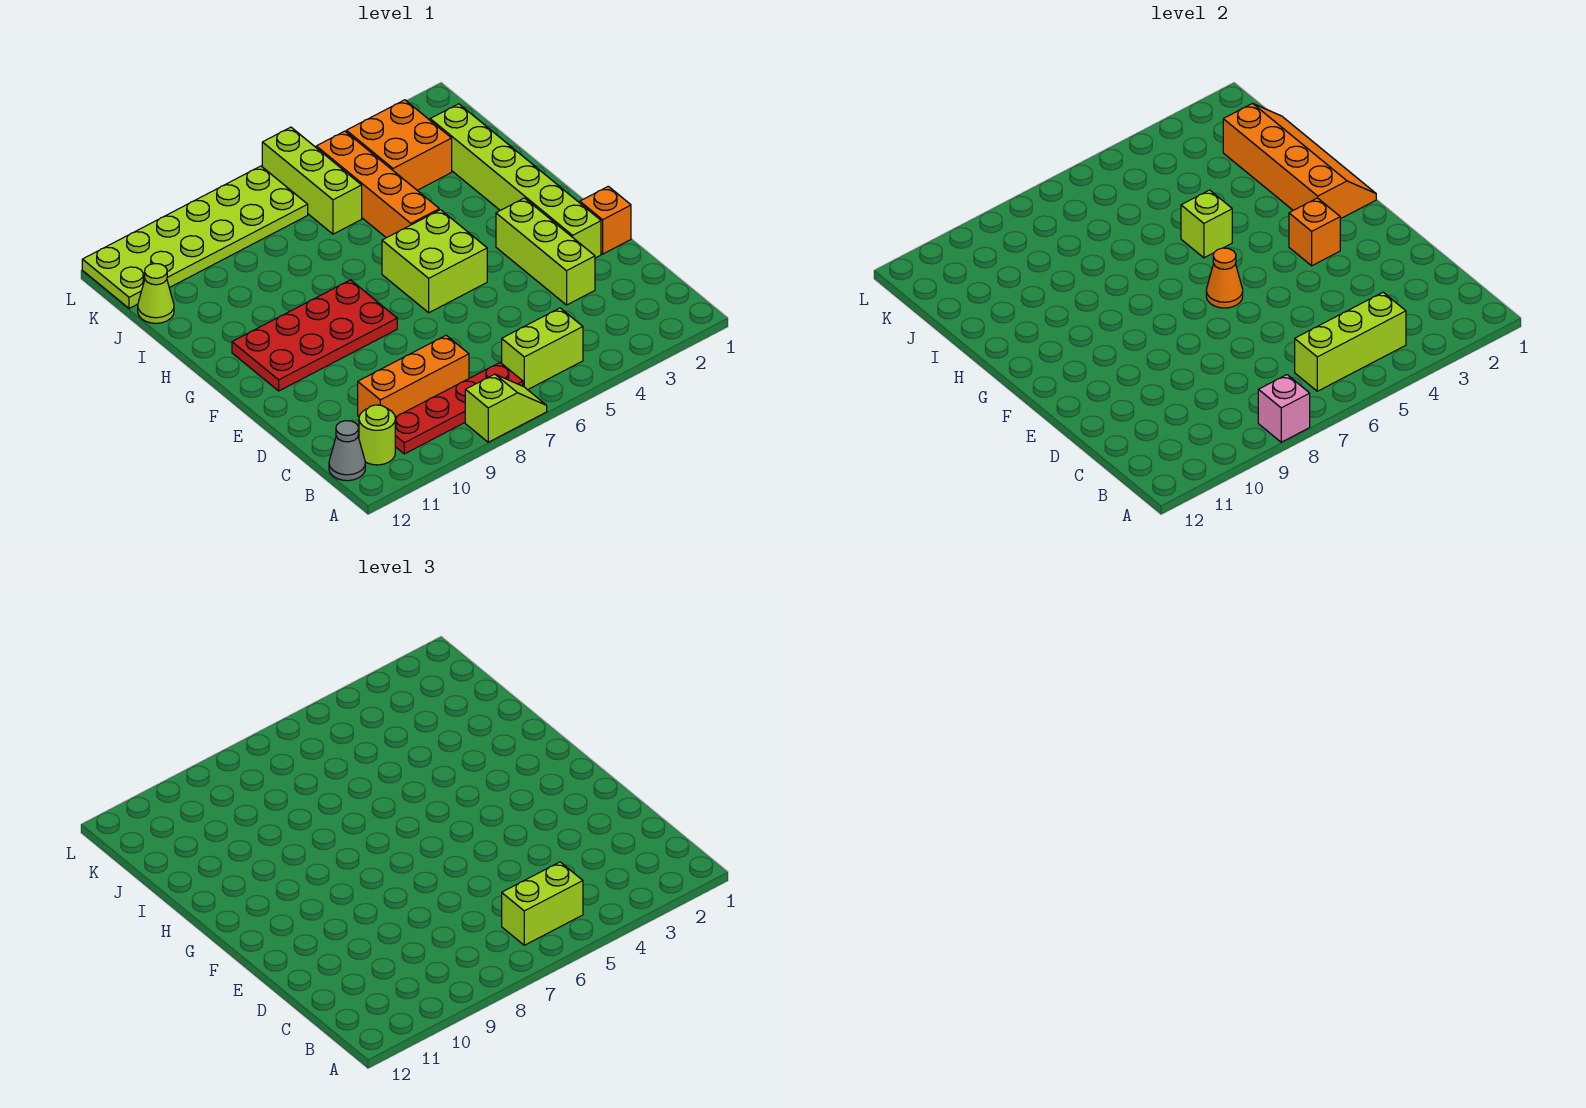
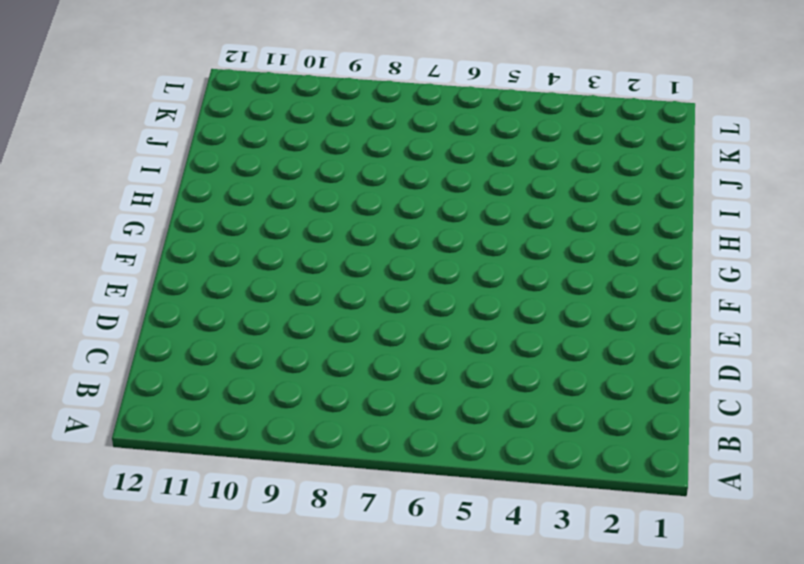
none -> lime slope A7:A8 level 1 top 8
none -> lime brick B5:B6 level 1
none -> red plate B7:B10 level 1

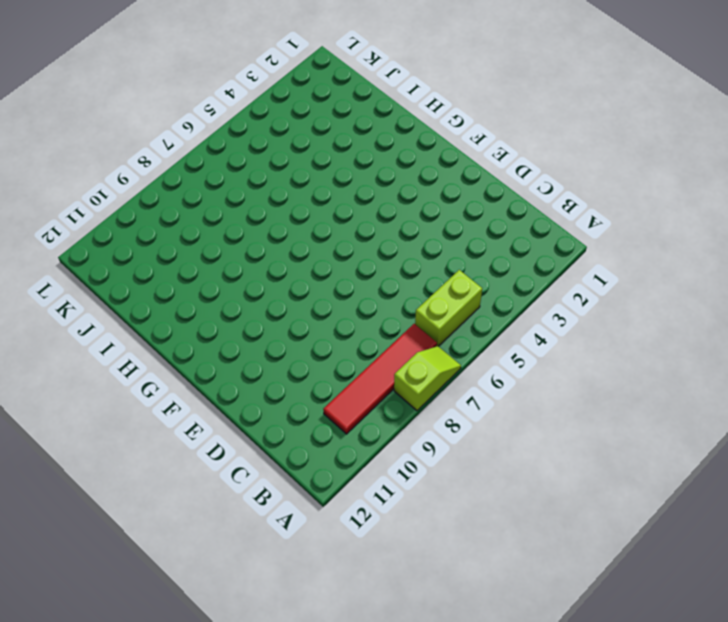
red tile B7:B10 level 1 -> red plate B7:B10 level 1
none -> lime round brick B11 level 1
none -> grey cone B12 level 1
none -> orange brick C8:C10 level 1

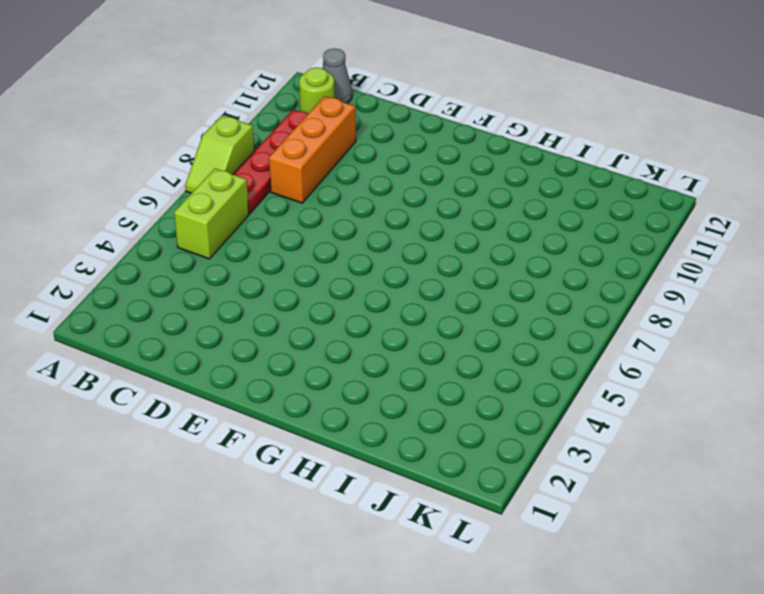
none -> lime brick D3:F3 level 1
none -> orange brick E1 level 1
none -> lime brick E2:J2 level 1

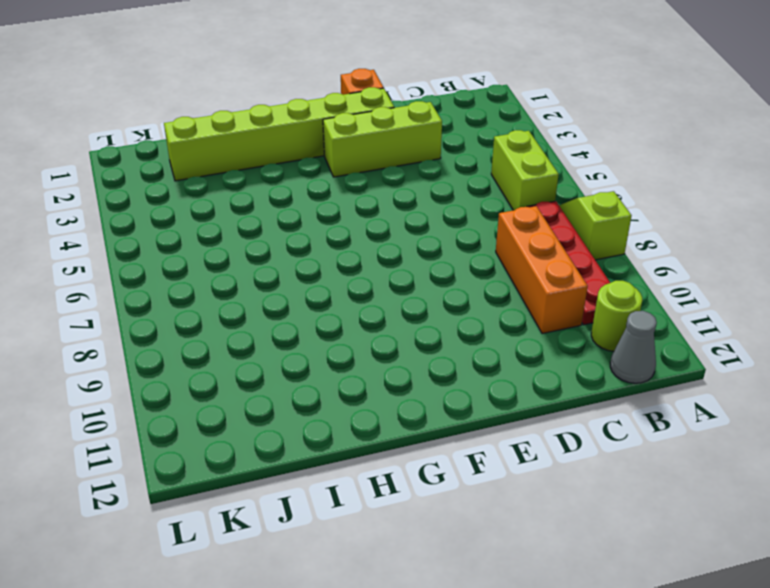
none -> lime brick F5:G6 level 1
none -> red plate F8:G11 level 1
none -> orange brick H5:K5 level 1

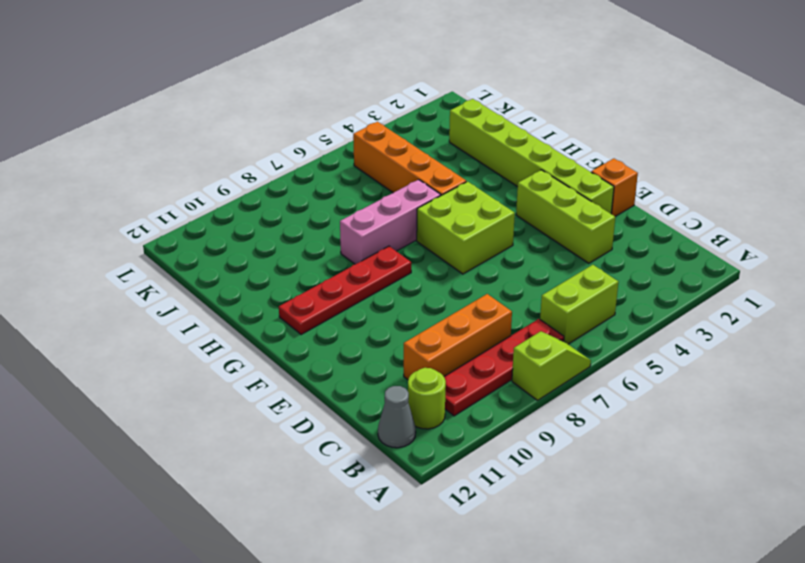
red plate G8:G11 level 1 -> red plate F8:G11 level 1
pink brick H6:H8 level 1 -> none
none -> orange brick J3:K4 level 1
none -> lime brick J6:L6 level 1
none -> lime cone J12 level 1

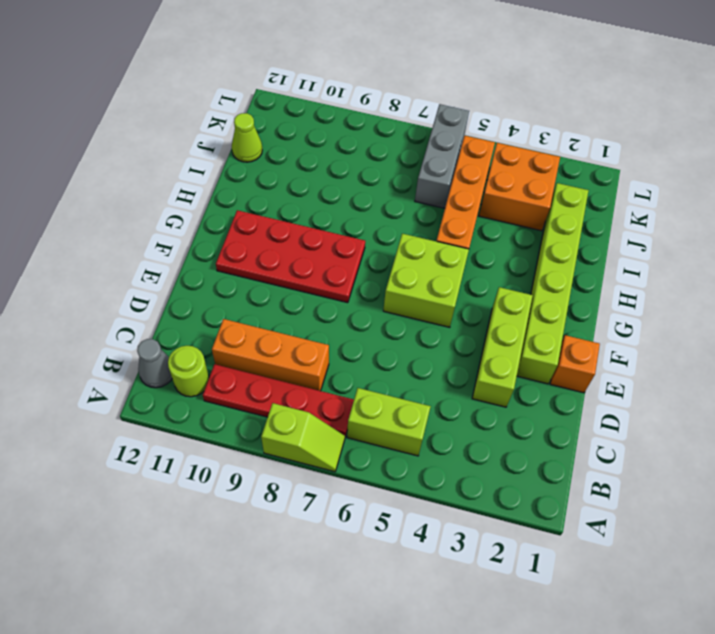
grey brick J6:L6 level 1 -> lime brick J6:L6 level 1
none -> lime plate K7:L12 level 1
none -> pink brick A8 level 2
none -> lime brick B4:B6 level 2

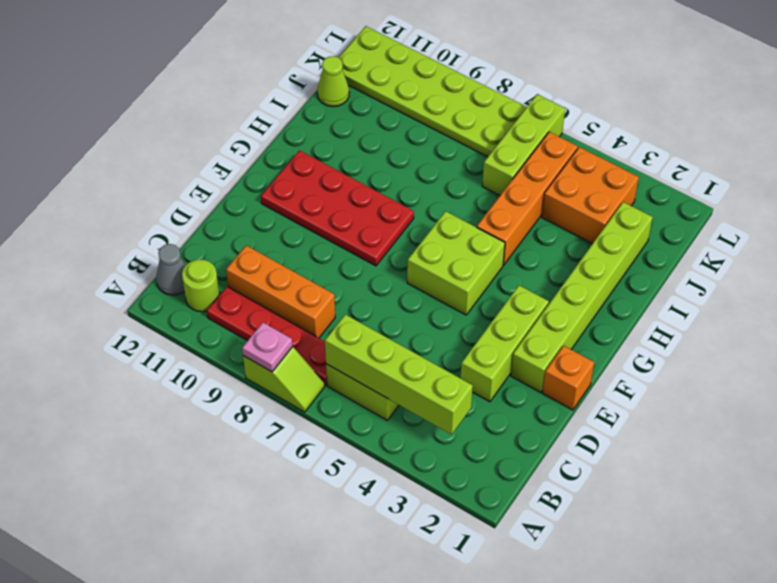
pink plate A8 level 2 -> pink brick A8 level 2
lime brick B3:B6 level 2 -> lime brick B4:B6 level 2
none -> orange brick F3 level 2
none -> orange cone F6 level 2
none -> orange slope G1:J2 level 2 top 2

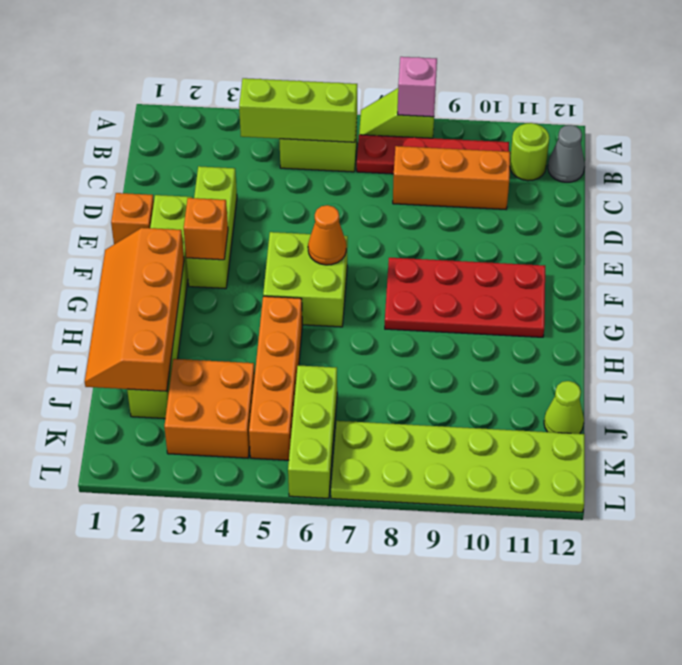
none -> lime brick H5 level 2
none -> lime brick B5:B6 level 3

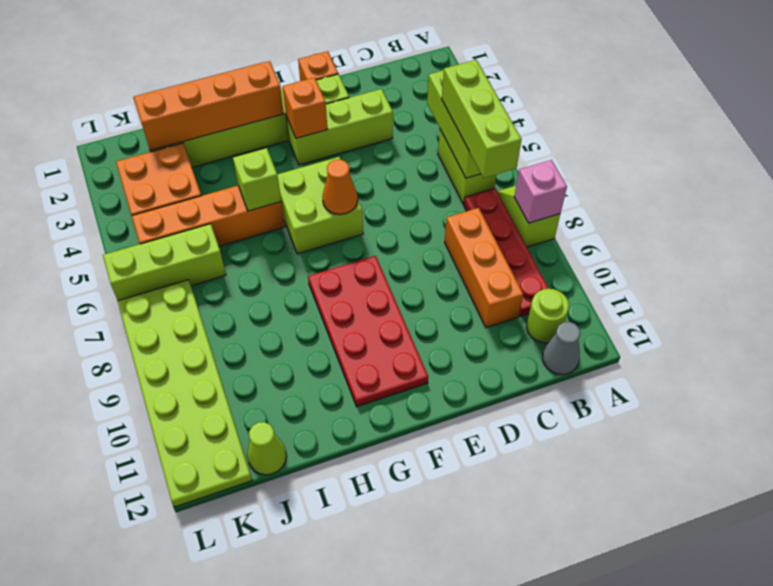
lime brick B5:B7 level 3 -> lime brick B5:B6 level 3

